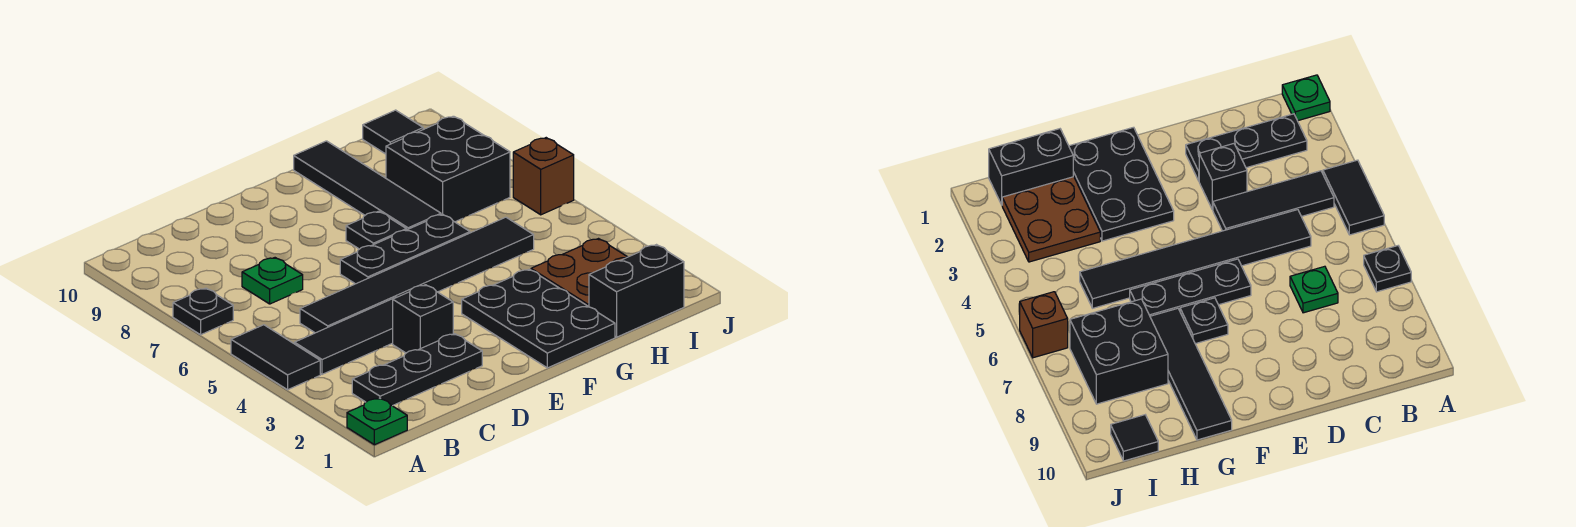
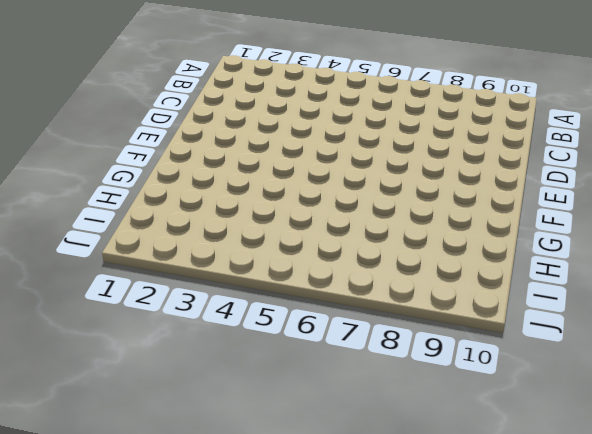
none -> green plate A1 level 1
none -> black tile A4:A5 level 1
none -> black plate A7 level 1

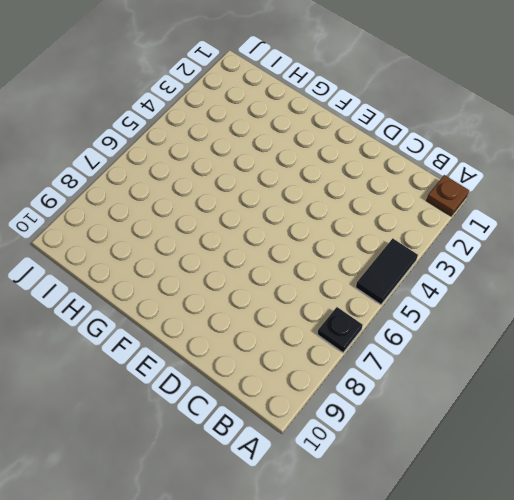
brown plate A1 level 1 -> green plate A1 level 1
none -> black plate B2:D2 level 1
none -> black tile B4:D4 level 1
none -> black tile C5:H5 level 1

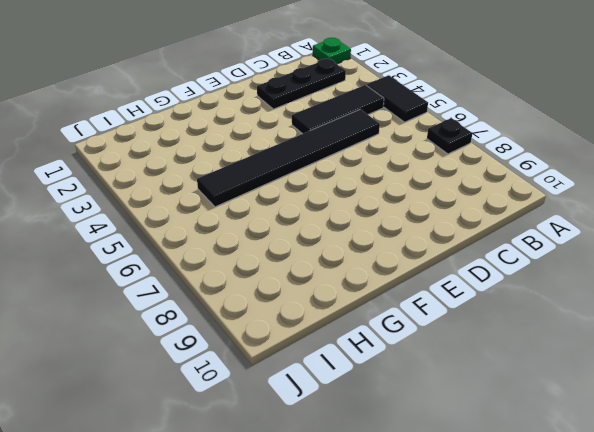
none -> green plate C7 level 1
none -> black brick D3 level 1
none -> black plate E6:G6 level 1

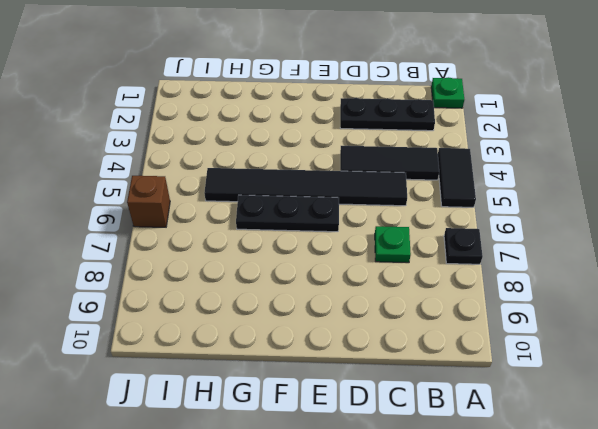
none -> black brick D3 level 1
none -> black plate F1:G3 level 1
none -> black plate F7 level 1

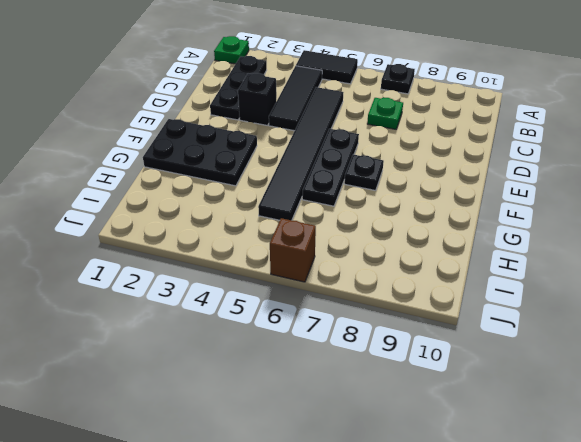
none -> black tile G7:G10 level 1
none -> black brick H1:I1 level 1
none -> brown plate H2:I3 level 1

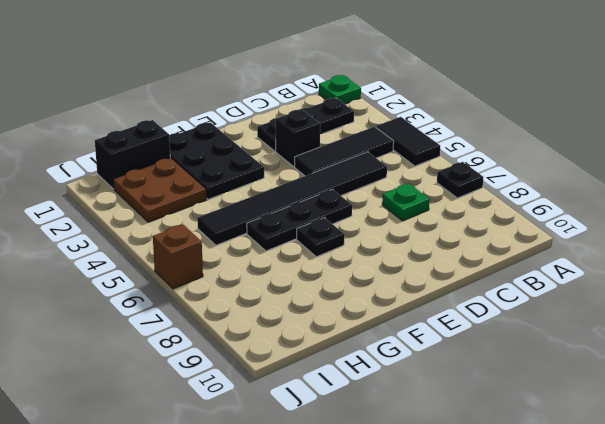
none -> black tile G7:G10 level 1
none -> black brick H7:I8 level 1
none -> black tile I10 level 1

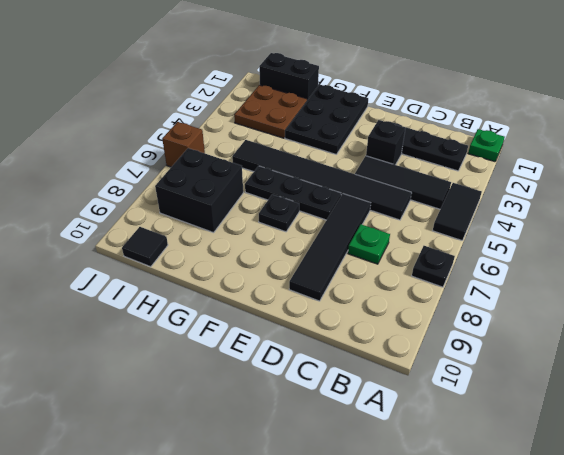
black tile D6:D9 level 1 -> black tile G7:G10 level 1

